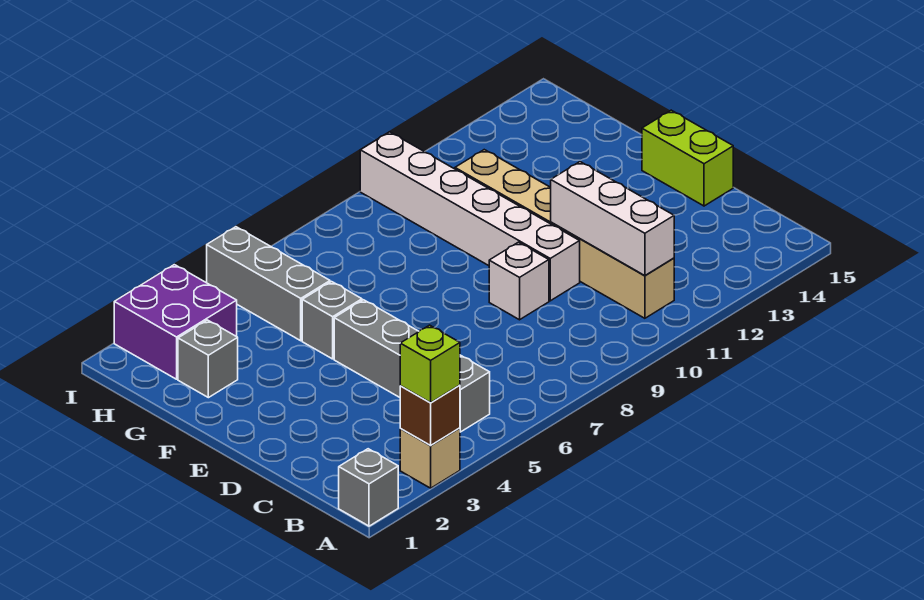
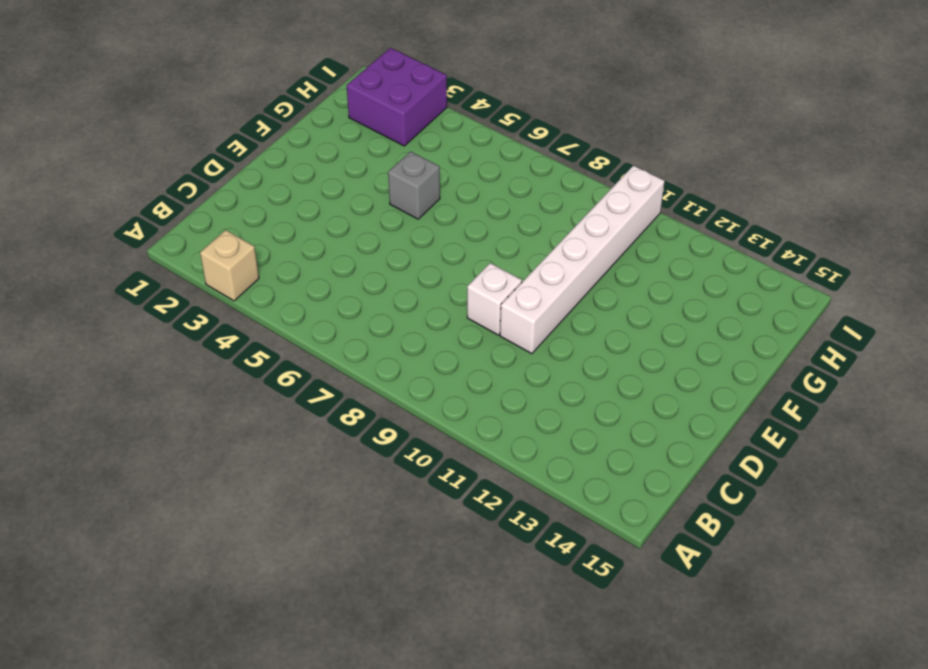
none -> grey brick A1 level 1
none -> grey brick B5:E5 level 1
none -> tan brick B11:G11 level 1

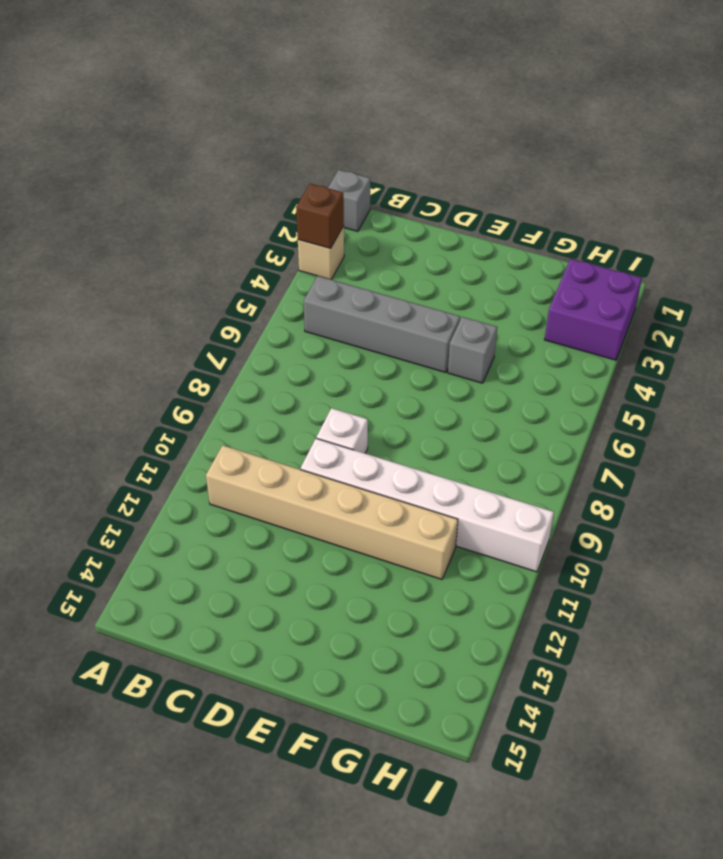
none -> lime brick D15:E15 level 1
none -> grey brick G2 level 1
none -> grey brick G5:I5 level 1

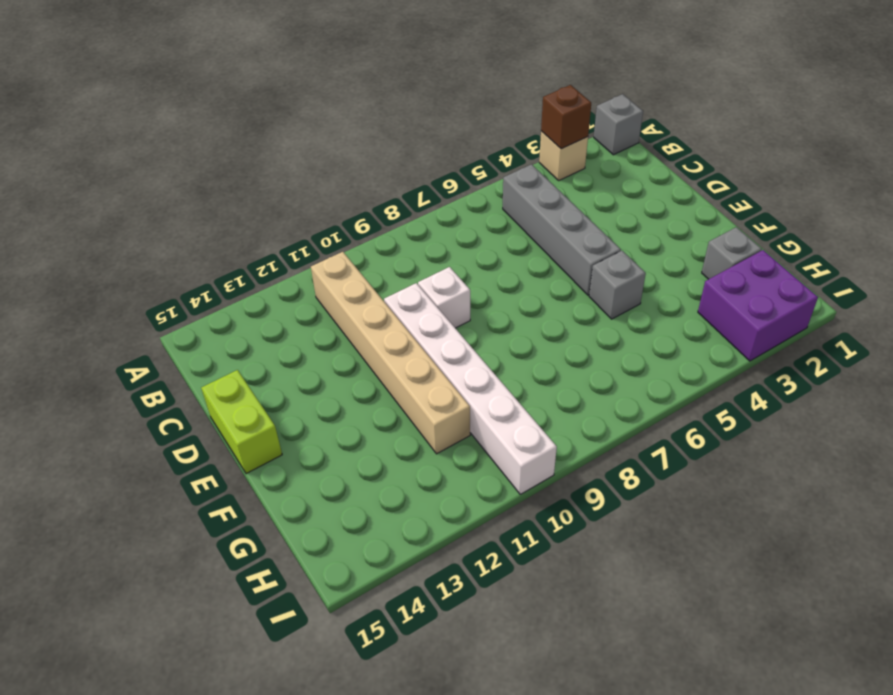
none -> grey brick G5:I5 level 1
none -> white brick B11:D11 level 2
none -> lime brick A3 level 3

